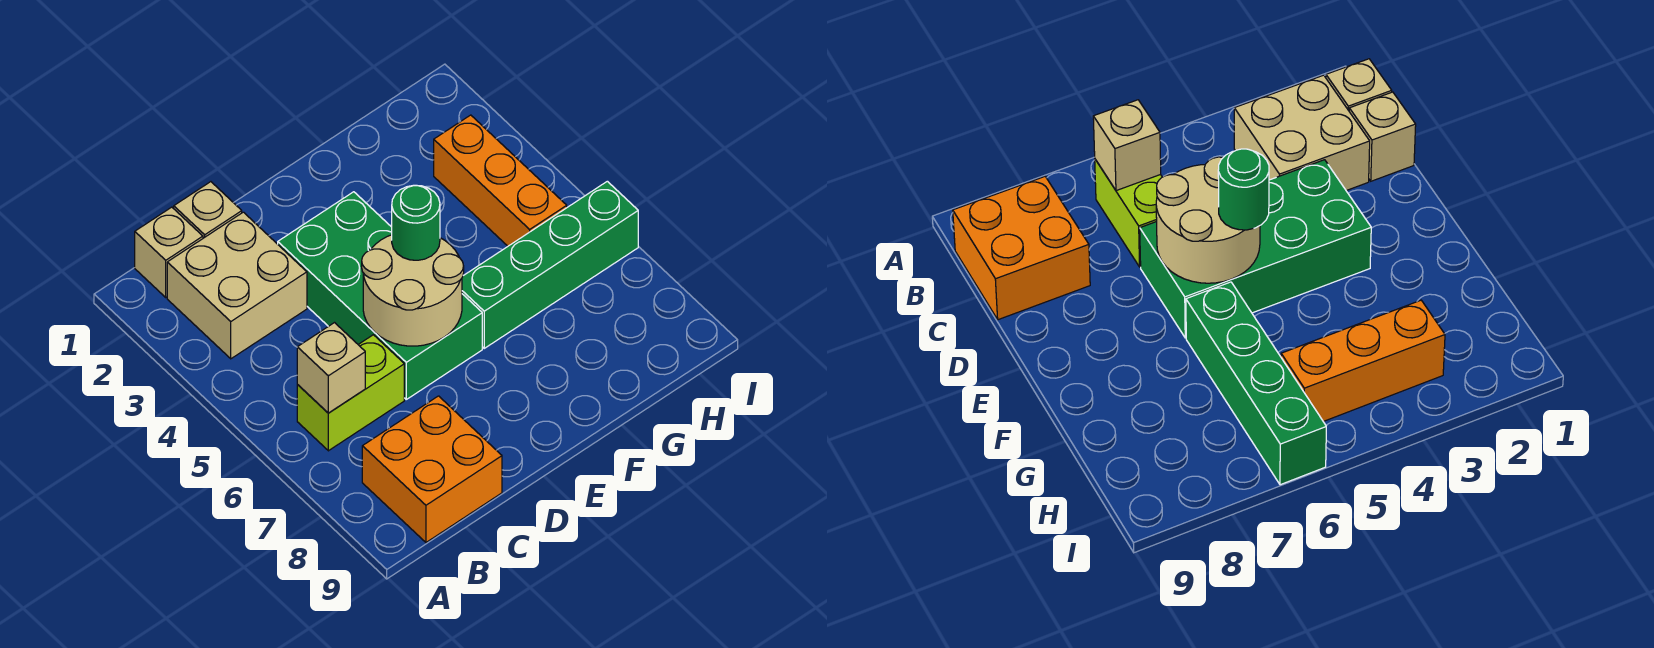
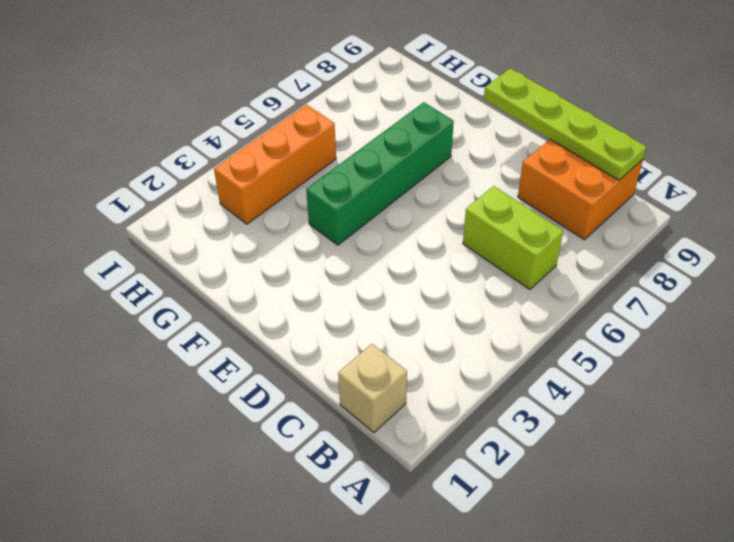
lime plate B9:E9 level 2 -> none
green brick F4:F7 level 1 -> green brick F6:I6 level 1
none -> tan brick B2:C3 level 1
none -> tan brick C1 level 1

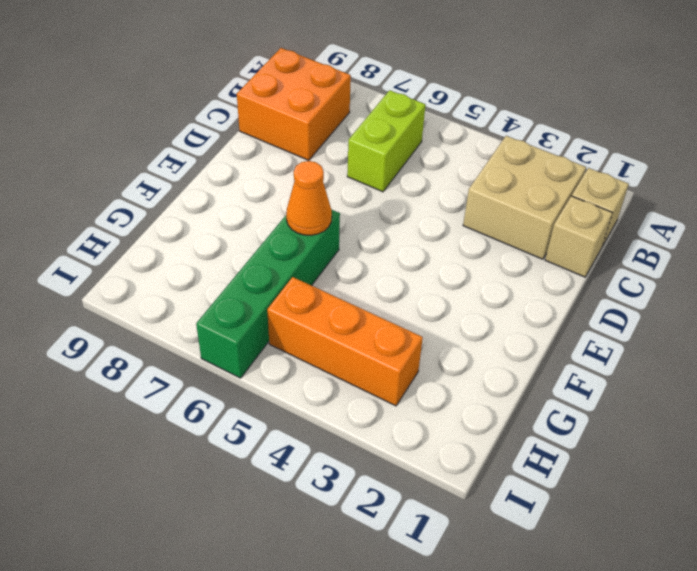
orange cone F6 level 2 -> none
none -> green brick D3:E6 level 1
none -> tan brick B6 level 2

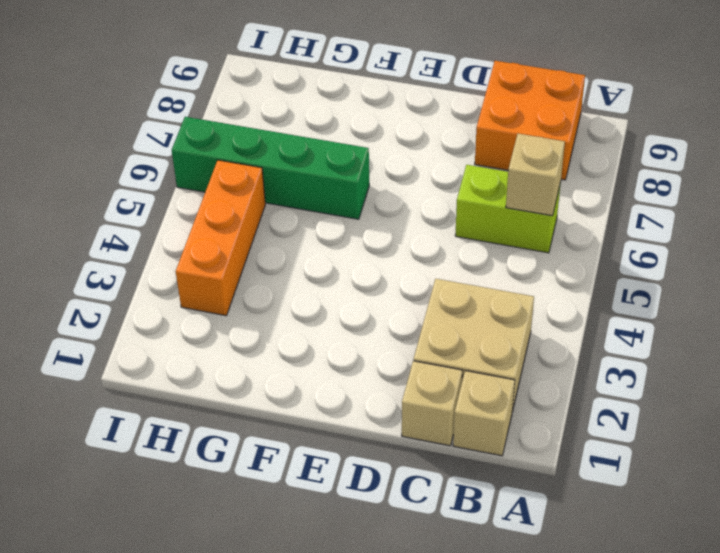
none -> green brick D3:E6 level 1
none -> tan round brick D5:E6 level 2

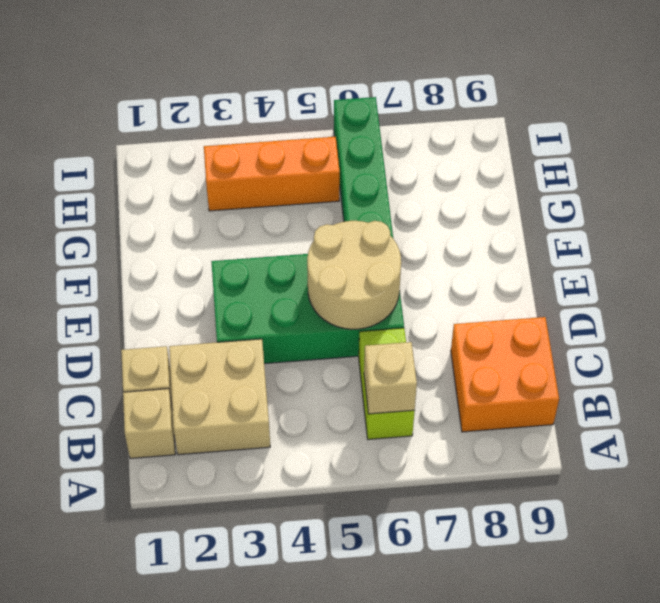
none -> green round brick E5 level 3

